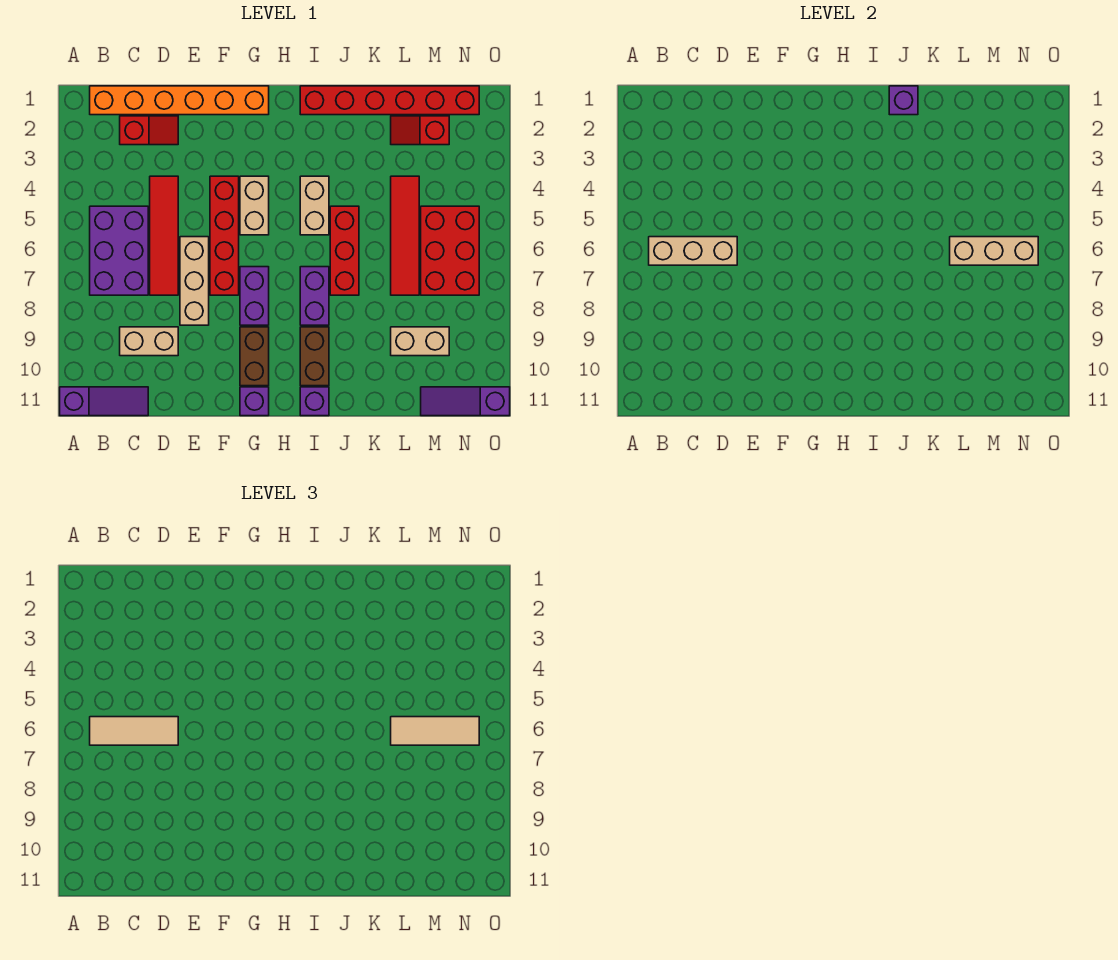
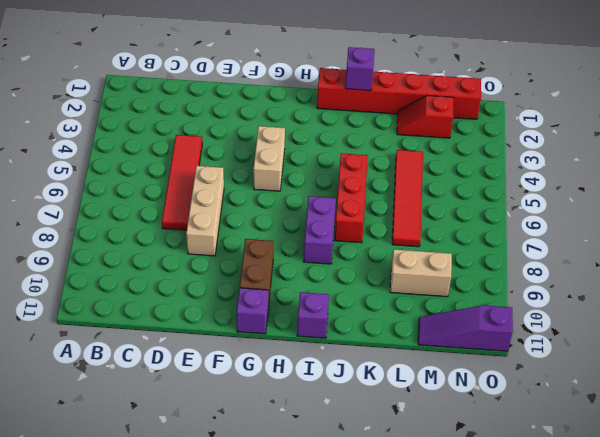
none -> purple slope A11:C11 level 1 top A
none -> orange brick B1:G1 level 1
none -> purple brick B5:C7 level 1

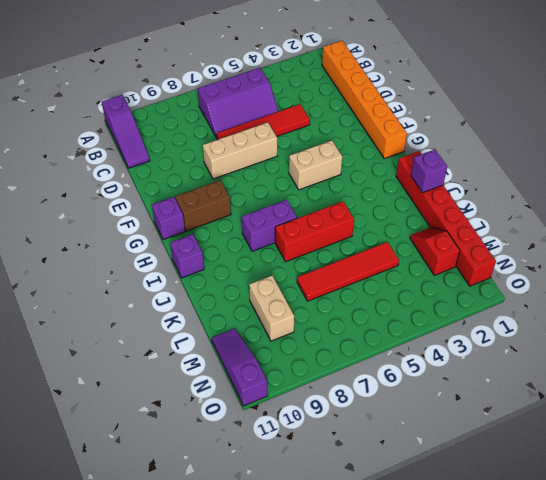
purple slope B5:C7 level 1 top B -> purple brick B5:C7 level 1
none -> red slope C2:D2 level 1 top C
none -> tan brick C9:D9 level 1
none -> red brick F4:F7 level 1

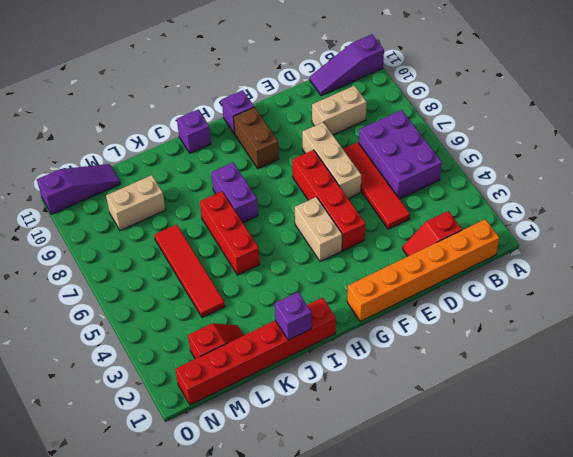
none -> purple brick G7:G8 level 1
none -> tan brick I4:I5 level 1
none -> brown brick I9:I10 level 1

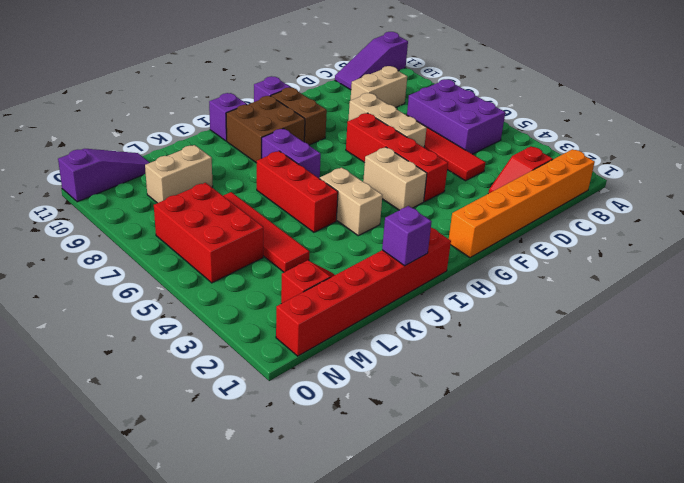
brown brick H9:I10 level 1 -> brown brick I9:I10 level 1
none -> purple brick G7:G8 level 1
none -> tan brick B6:D6 level 2
none -> tan brick L6:N6 level 2

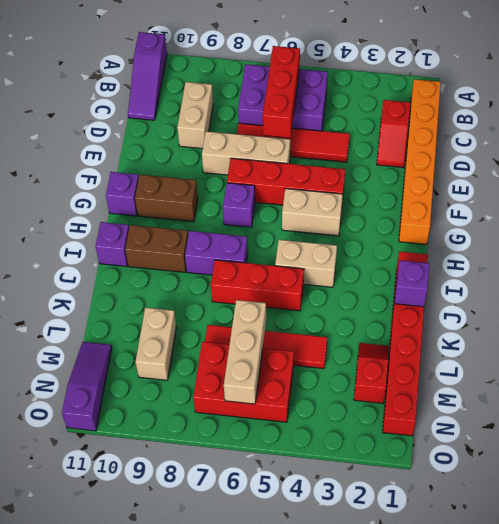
red brick B6:D6 level 2 -> tan brick B6:D6 level 2
purple brick G7 level 1 -> purple brick G7:G8 level 1
none -> tan tile B6:D6 level 3
none -> tan tile L6:N6 level 3

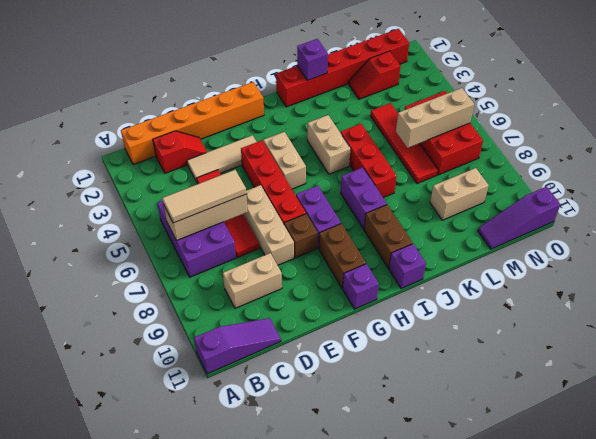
tan tile D3:F3 level 1 -> tan tile L6:N6 level 3
brown brick F8 level 1 -> none

